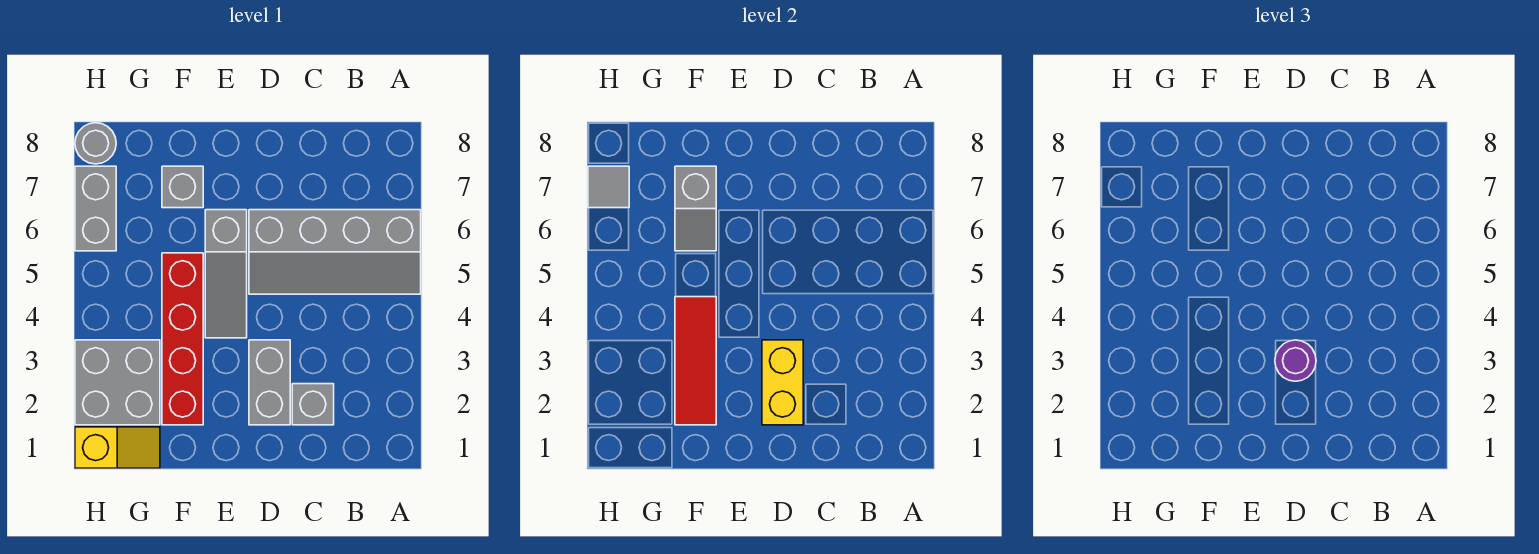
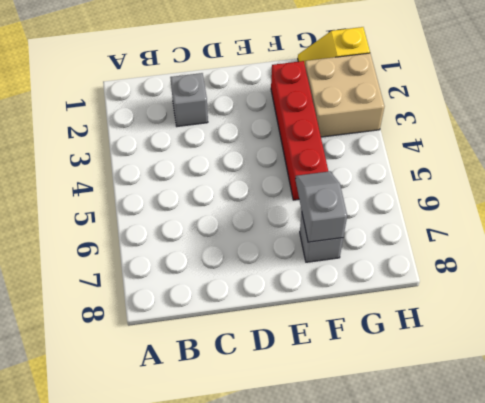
tan brick G2:H3 level 1 -> grey brick G2:H3 level 1
none -> grey slope A5:D6 level 1 top 6
none -> grey brick D2:D3 level 1
none -> grey slope E4:E6 level 1 top 6

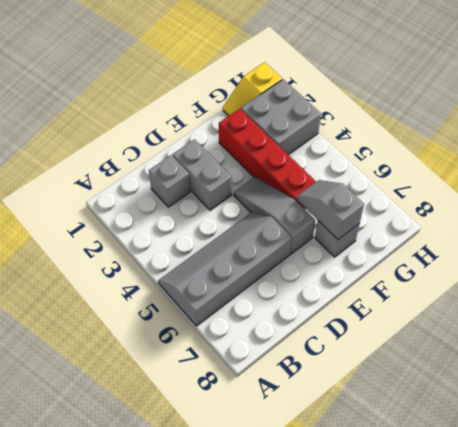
none -> grey brick H6:H7 level 1
none -> grey round brick H8 level 1
none -> yellow brick D2:D3 level 2

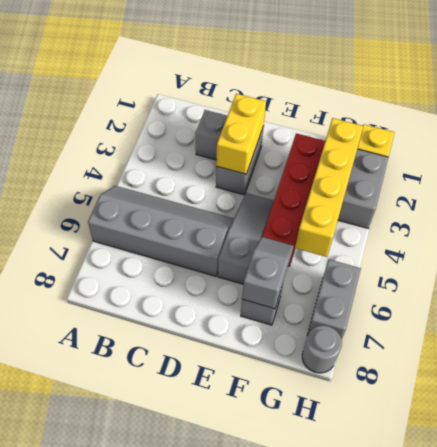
yellow brick G2:G5 level 2 -> none
none -> red tile F2:F4 level 2
none -> grey tile H7 level 2
none -> purple round brick D3 level 3

